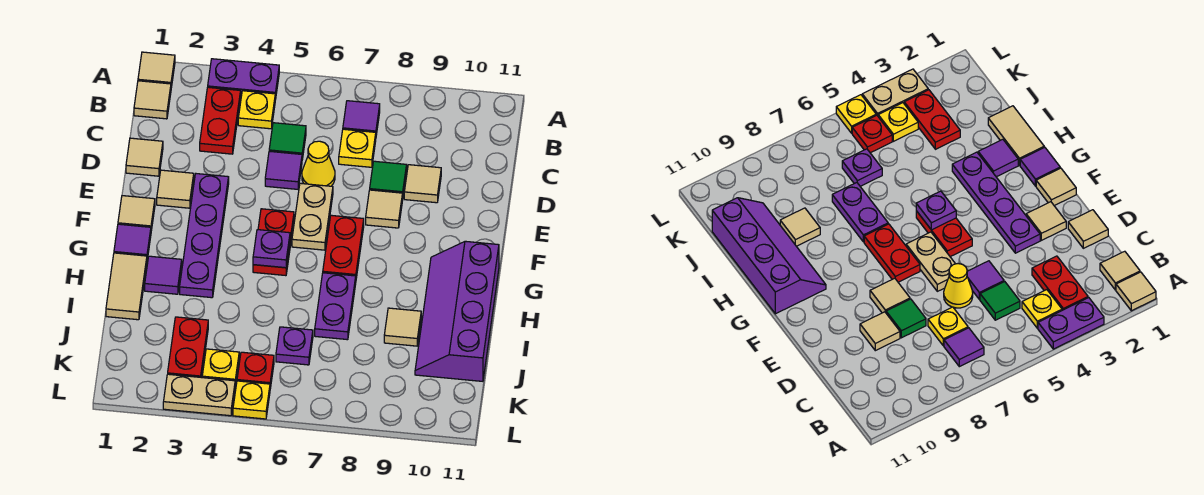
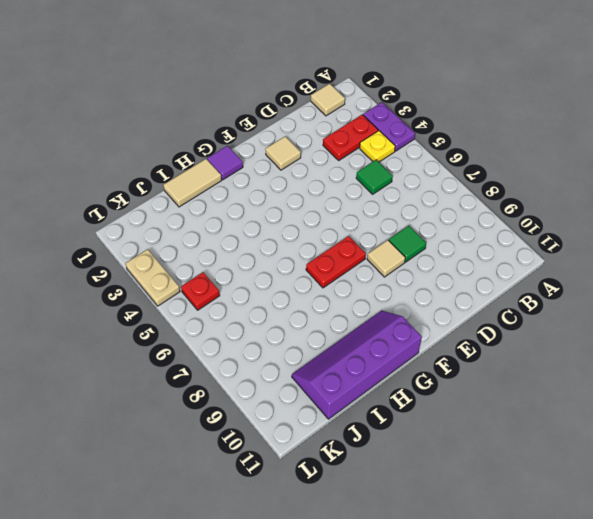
none -> tan tile A1 level 1
none -> purple tile B7 level 1
none -> yellow plate C7 level 1
none -> tan tile D1 level 1

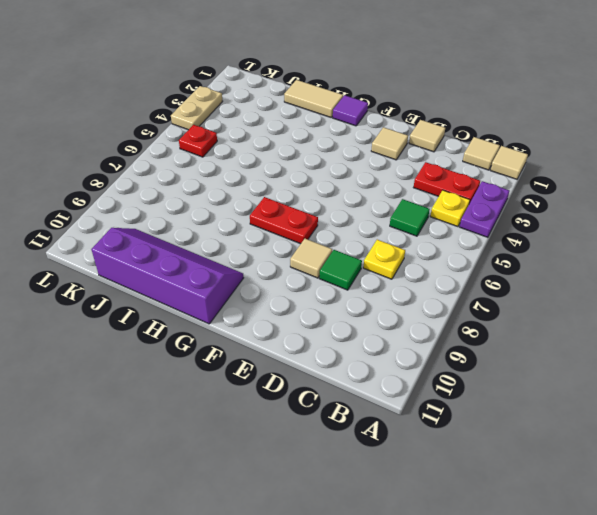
none -> purple tile B7 level 1
none -> purple tile D5 level 1
none -> yellow cone D6 level 1
none -> tan tile D9 level 1

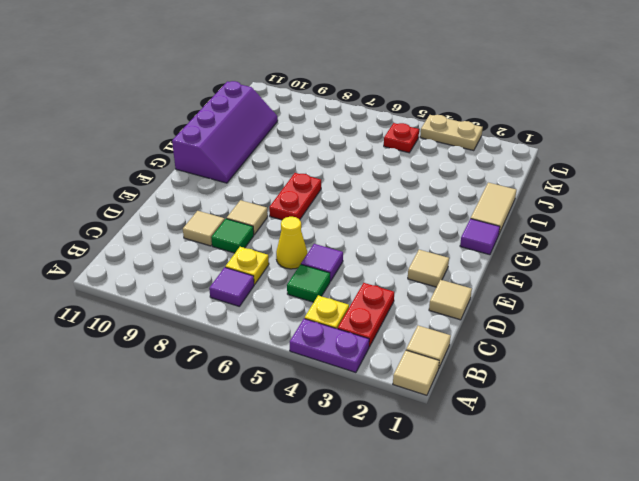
none -> purple plate E3:H3 level 1
none -> tan plate E6:F6 level 1
none -> tan tile F1 level 1
none -> red plate F5:G5 level 1

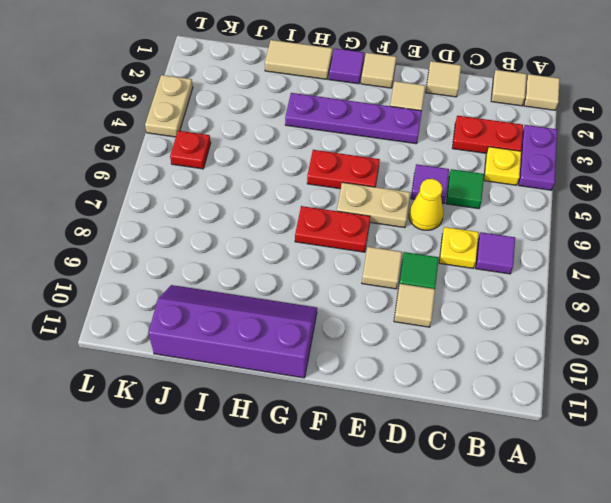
none -> purple tile H2 level 1
none -> purple plate H7:I7 level 1
none -> tan tile I9 level 1
none -> red plate J3:K3 level 1

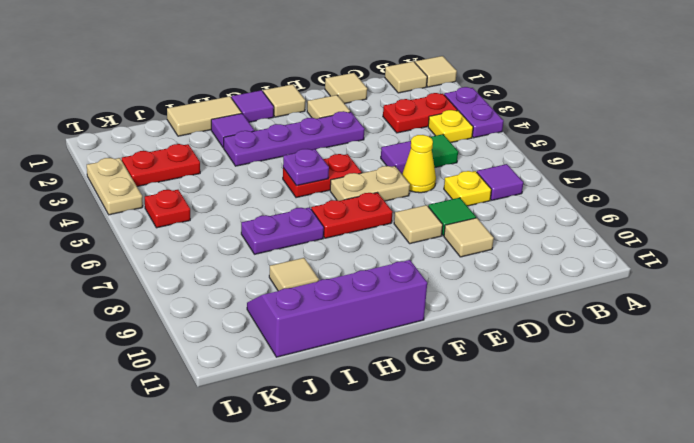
none -> purple plate J6 level 1
none -> yellow plate K4 level 1
none -> yellow plate L5 level 1

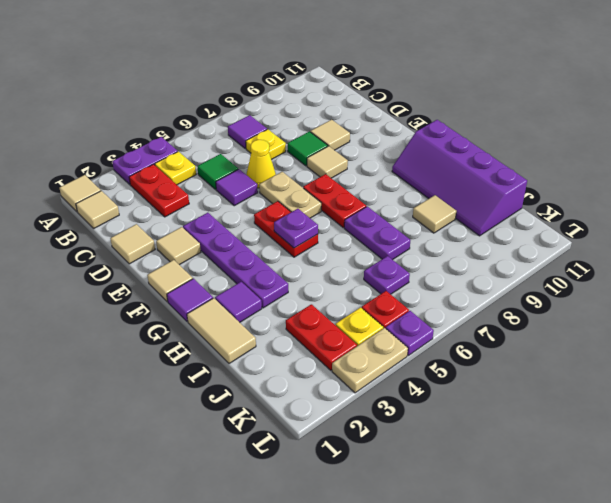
purple plate L5 level 1 -> yellow plate L5 level 1

